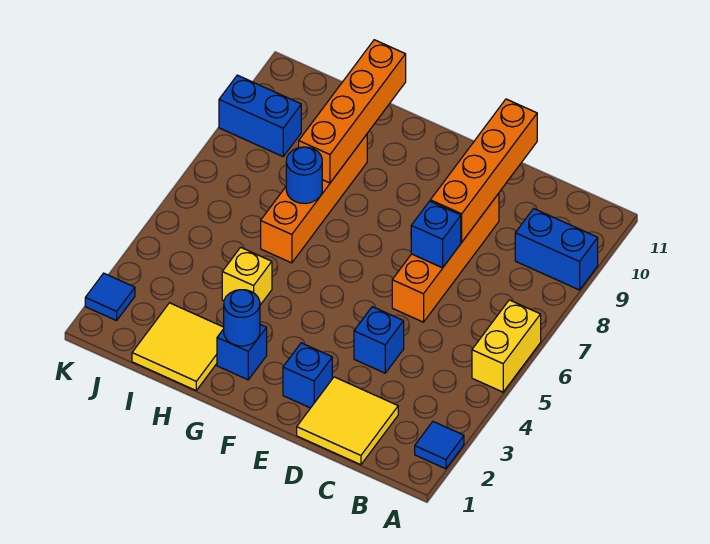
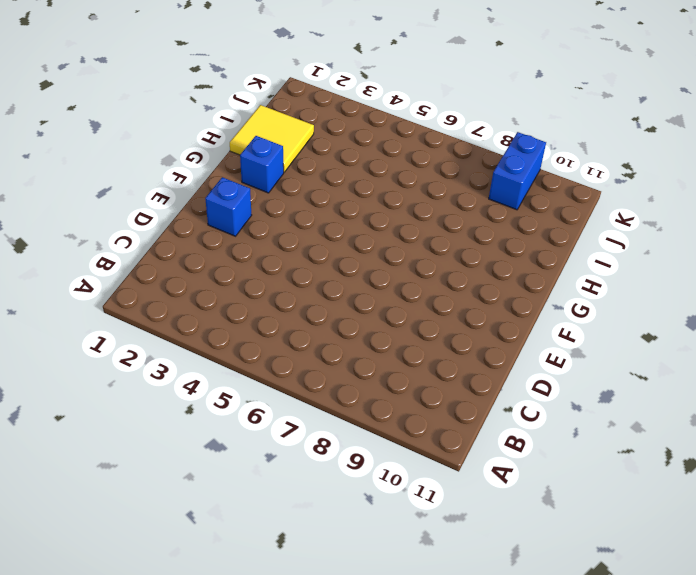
none -> blue tile A2 level 1
none -> yellow brick A5:A6 level 1
none -> blue brick A9:B9 level 1

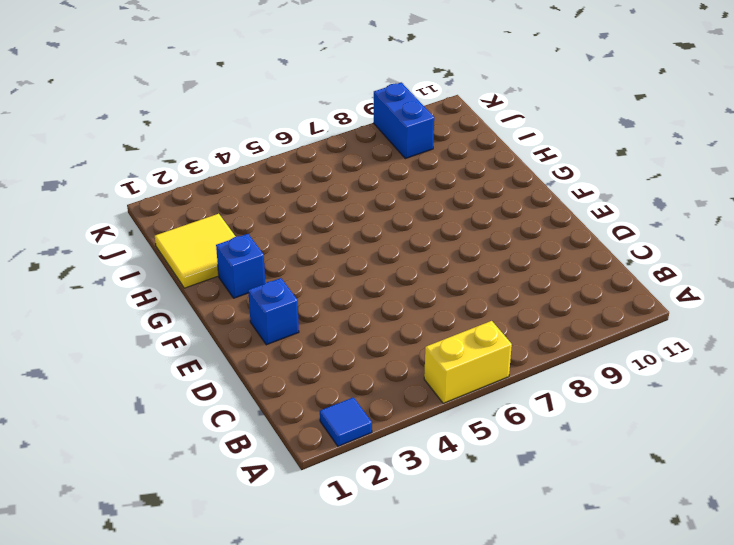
none -> blue brick A9:B9 level 1
none -> yellow tile C1:D2 level 1
none -> blue brick D4 level 1

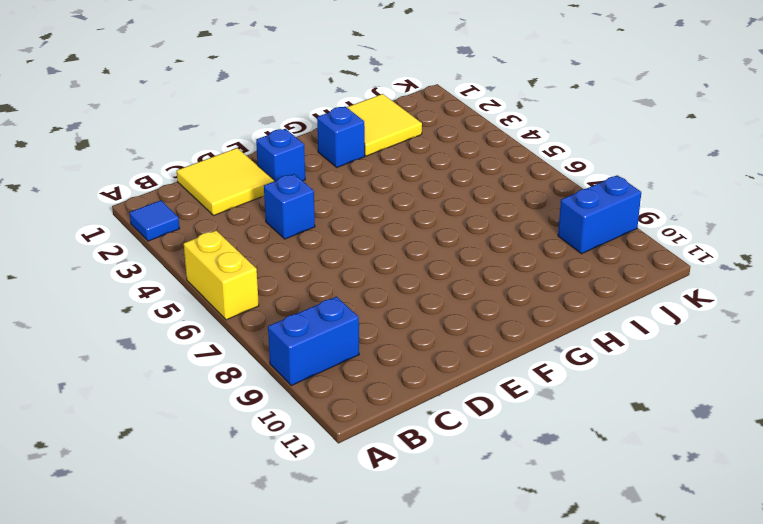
none -> orange brick D6:D9 level 1
none -> yellow brick H4 level 1
none -> orange brick H6:H9 level 1

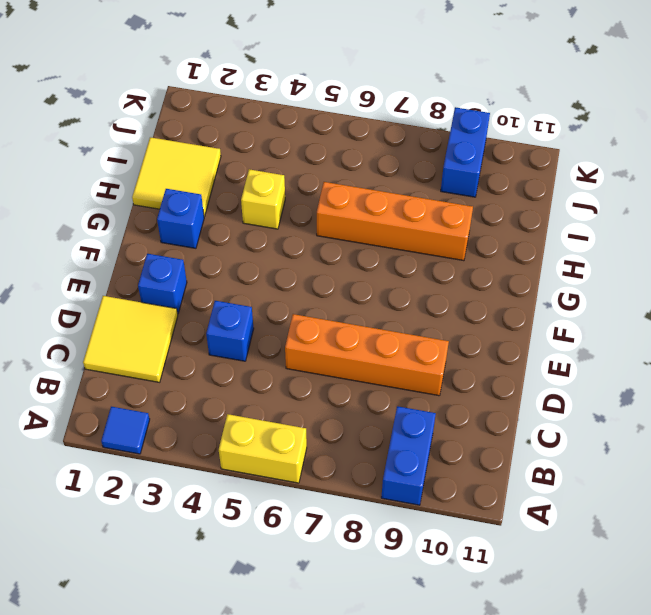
none -> blue tile K2 level 1
none -> blue brick D7 level 2
none -> orange brick D8:D11 level 2

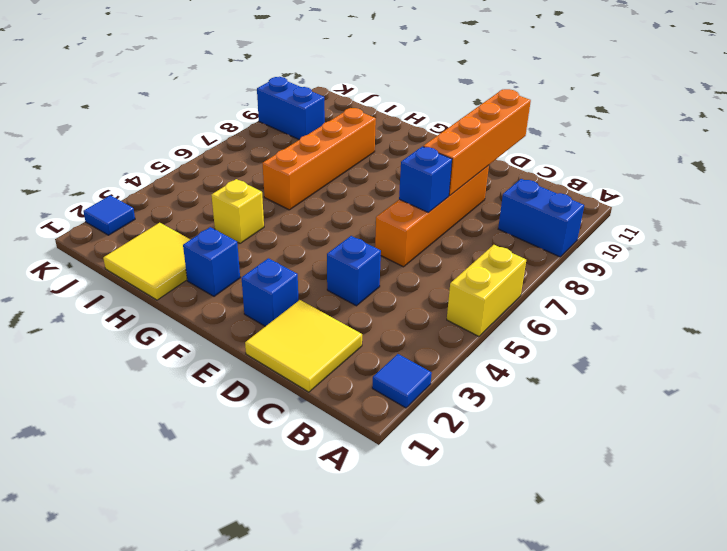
none -> blue round brick G2 level 2
none -> blue round brick H7 level 2
none -> orange brick H8:H11 level 2

